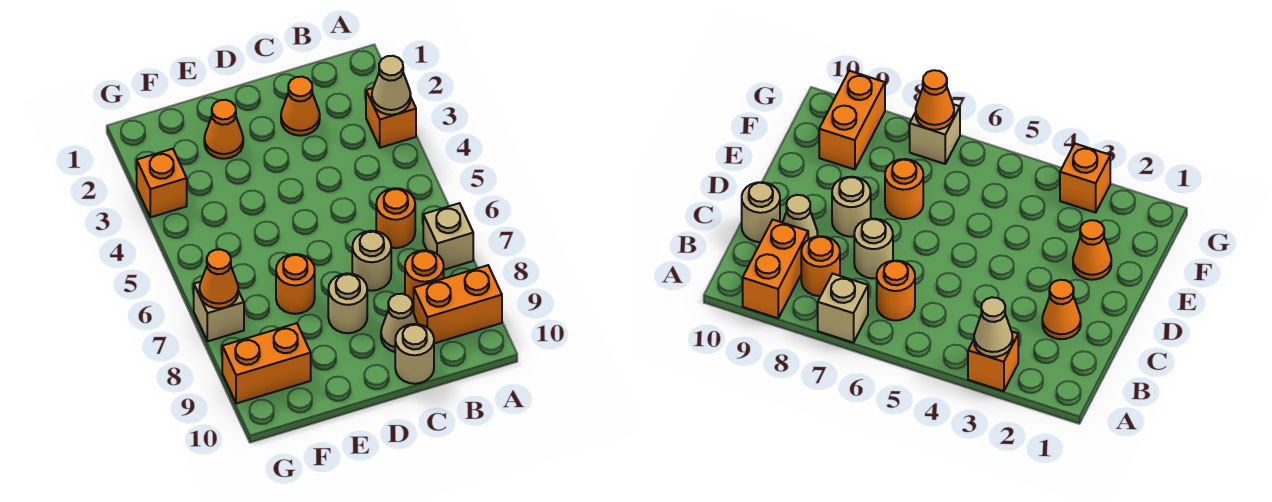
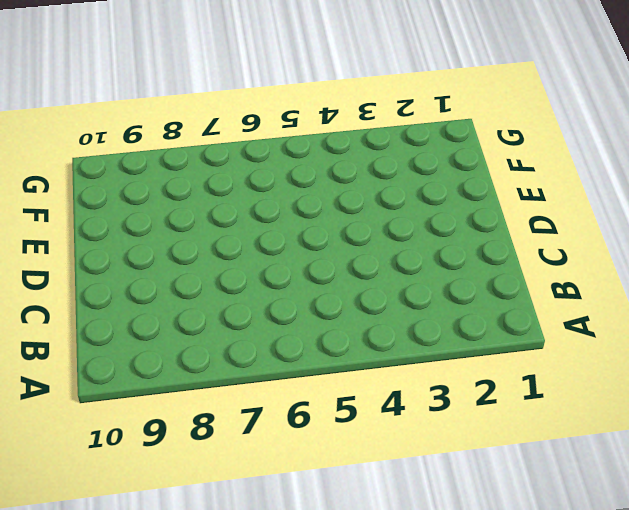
none -> orange brick A3 level 1
none -> tan brick A7 level 1
none -> orange brick A9:B9 level 1

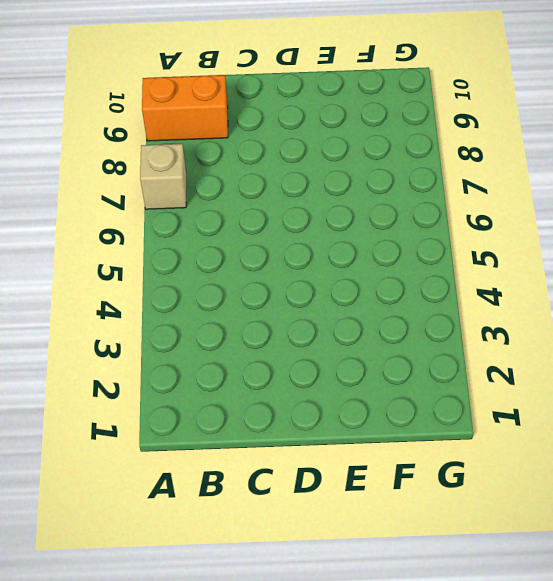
none -> orange brick A3 level 1
none -> orange round brick B6 level 1
none -> orange round brick B8 level 1

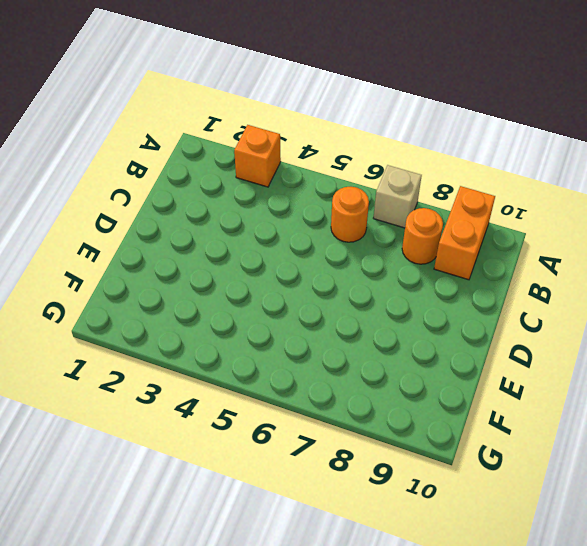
none -> orange cone C2 level 1
none -> tan round brick C7 level 1
none -> tan cone C9 level 1

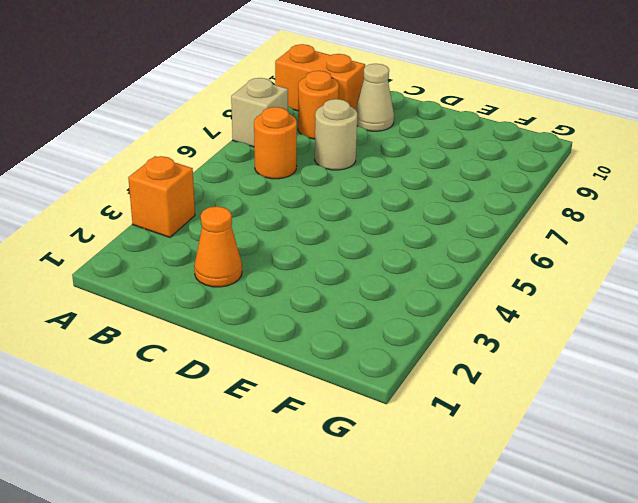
none -> tan round brick C10 level 1
none -> tan round brick D8 level 1
none -> orange cone E2 level 1

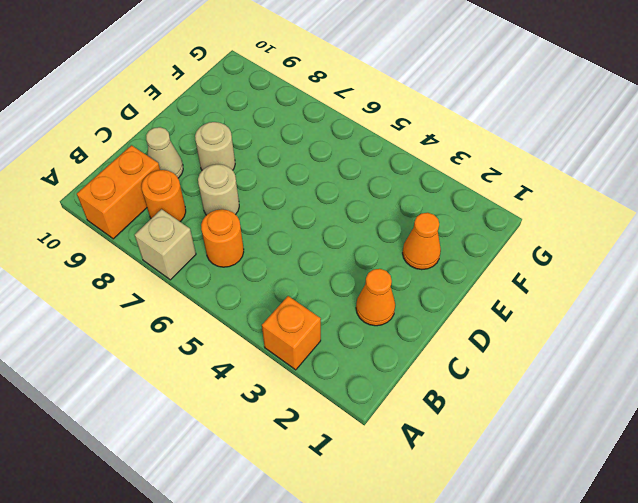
none -> tan round brick C10 level 1
none -> orange round brick E7 level 1
none -> orange brick F9:G9 level 1

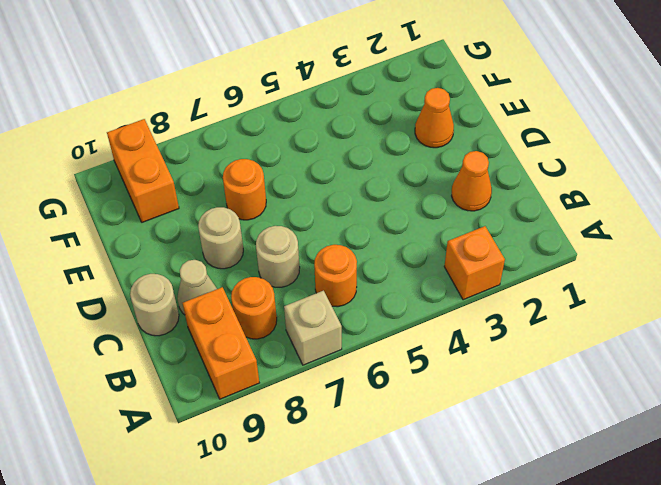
none -> orange brick G3 level 1
none -> tan brick G7 level 1
none -> tan cone A3 level 2

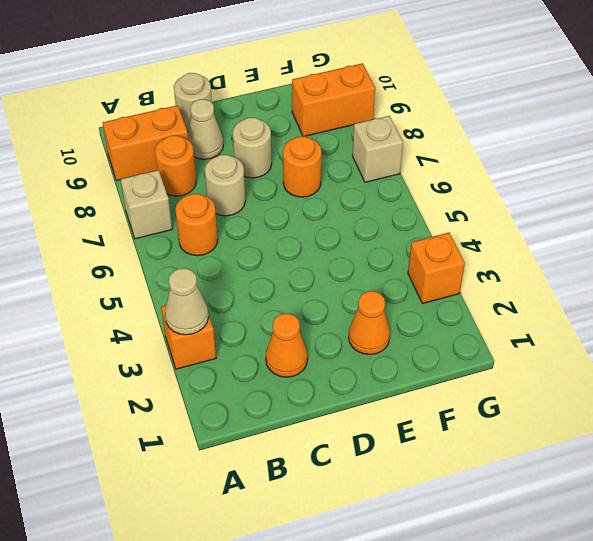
none -> orange cone G7 level 2

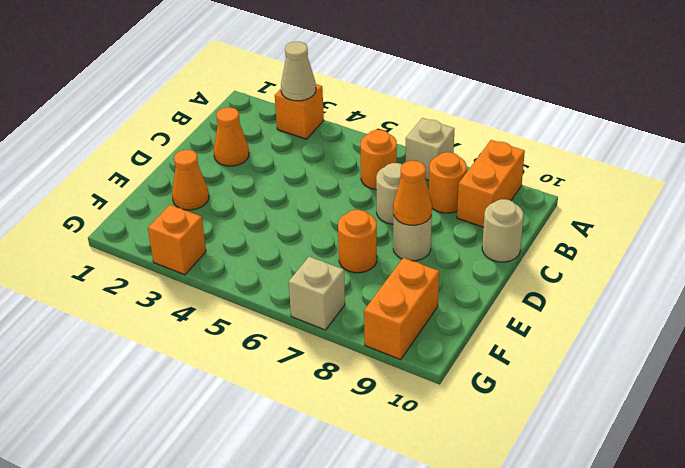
orange cone D8 level 2 -> orange cone G7 level 2
none -> tan cone C9 level 1

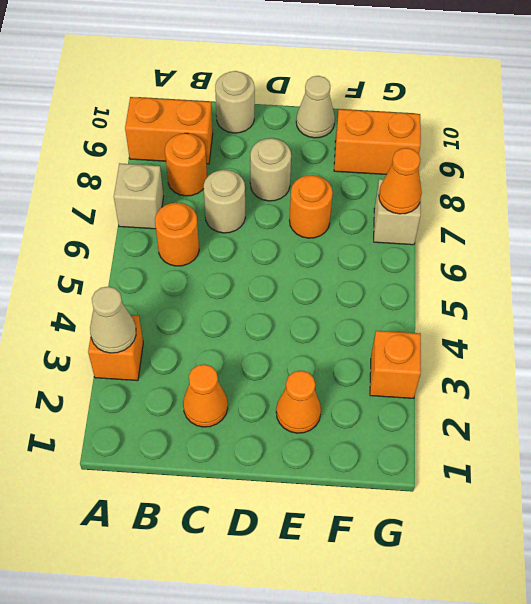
tan cone E10 level 1 -> tan cone C9 level 1

